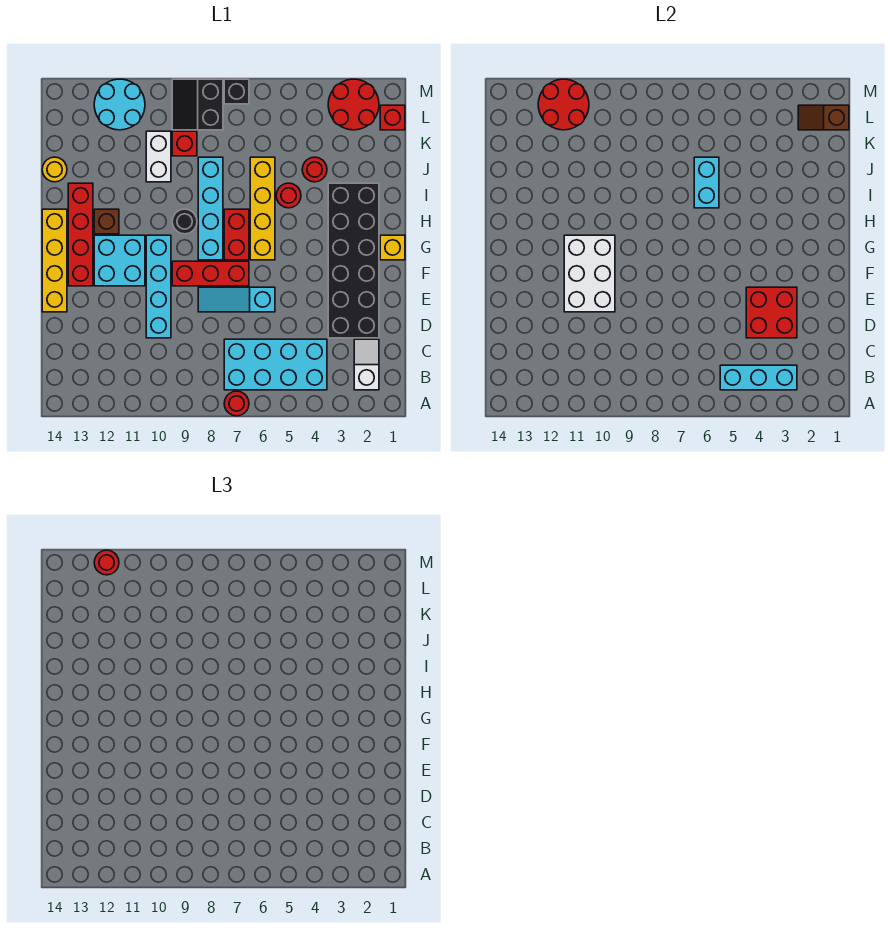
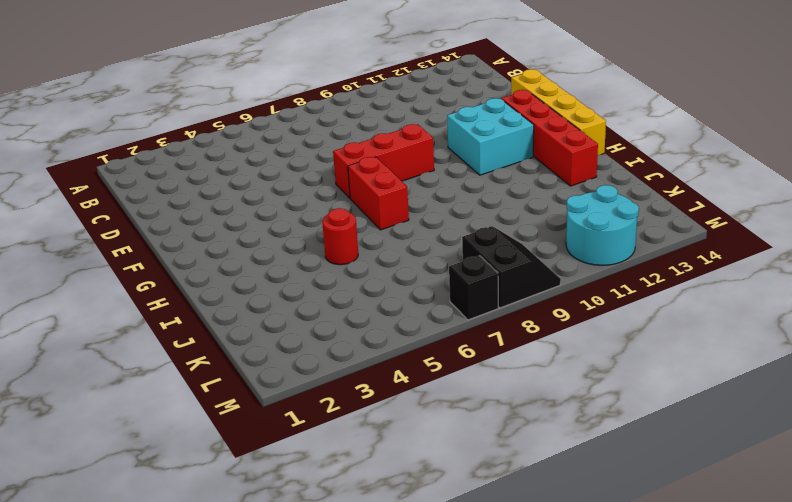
none -> red round brick A7 level 1
none -> white slope B2:C2 level 1 top B
none -> cyan brick B4:C7 level 1
none -> black brick D2:I3 level 1

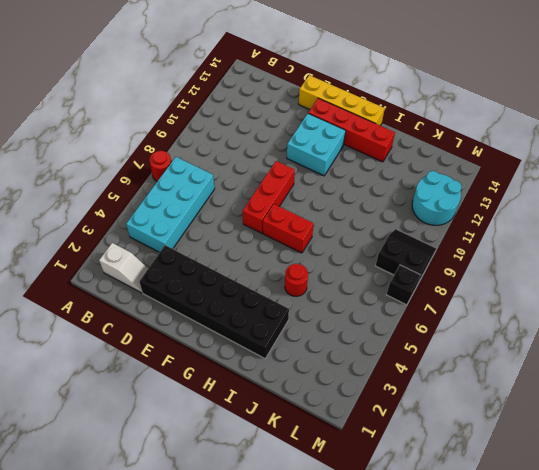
none -> cyan brick D10:G10 level 1
none -> cyan slope E6:E8 level 1 top 6
none -> yellow brick G1 level 1
none -> yellow brick G6:J6 level 1

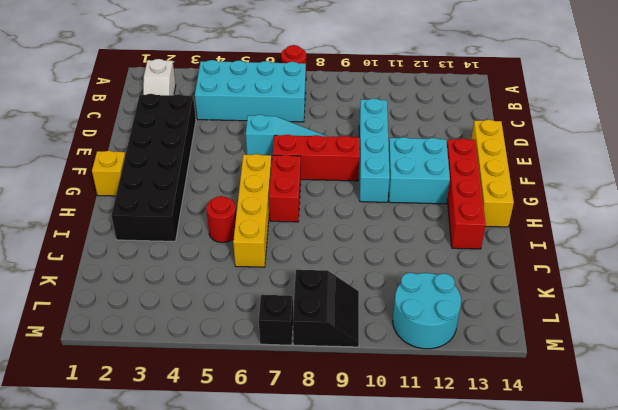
none -> cyan brick G8:J8 level 1
none -> black round brick H9 level 1
none -> brown brick H12 level 1
none -> red round brick J4 level 1

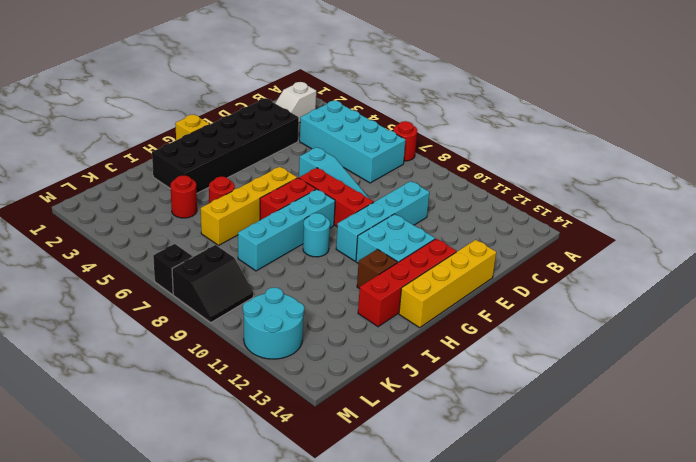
cyan round brick H9 level 1 -> black round brick H9 level 1
none -> white brick J10:K10 level 1
none -> yellow round brick J14 level 1
none -> red brick K9 level 1
none -> red brick L1 level 1

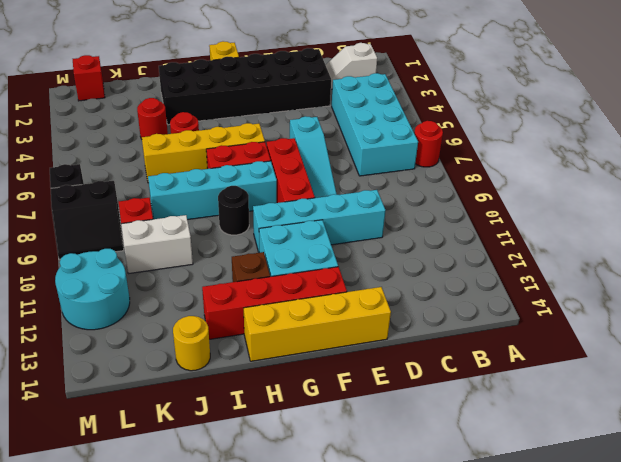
none -> red round brick L2:M3 level 1
none -> cyan brick B3:B5 level 2
none -> red brick D3:E4 level 2
none -> white brick E10:G11 level 2

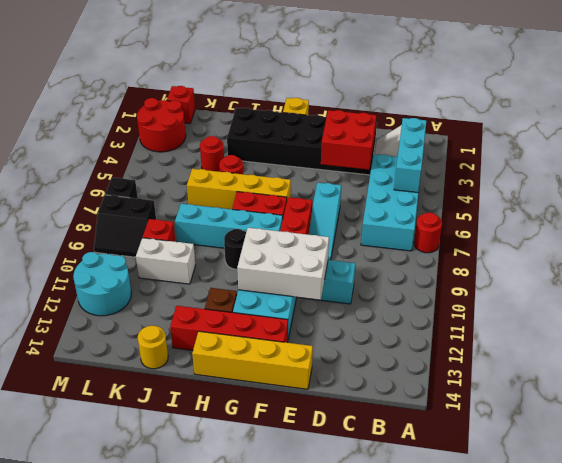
none -> cyan brick I6:J6 level 2
none -> brown slope L1:L2 level 2 top 1
none -> red round brick L11:M12 level 2
none -> red round brick M12 level 3

